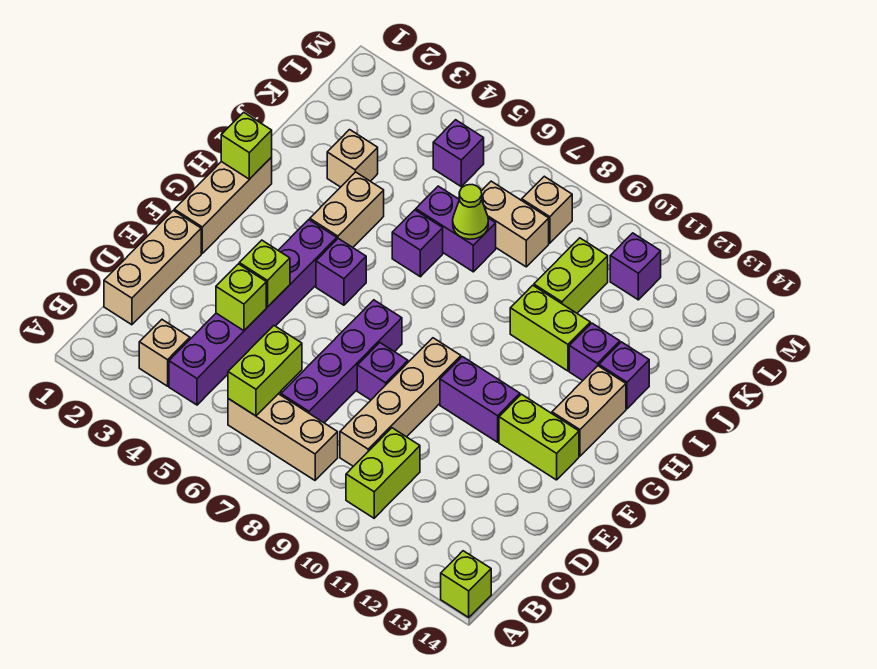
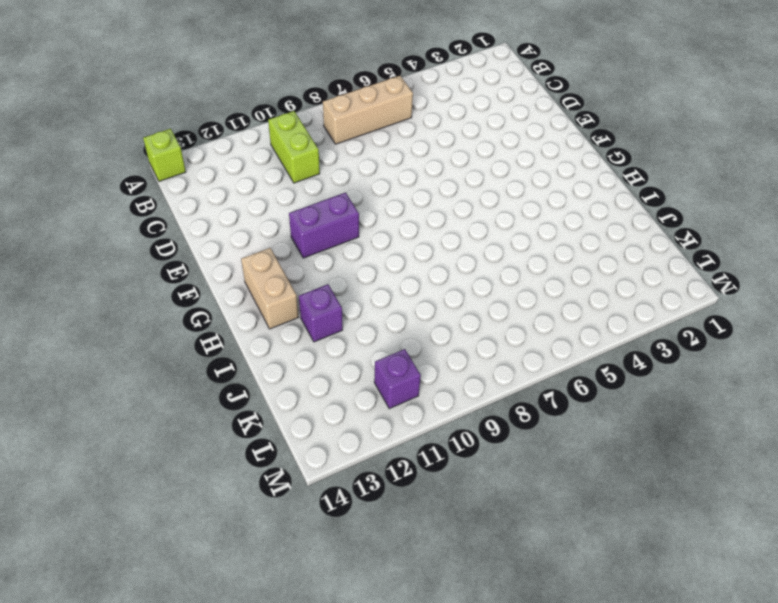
none -> tan brick B3 level 1
none -> purple brick B4:G4 level 1
none -> tan brick C1:E1 level 1
none -> purple brick C7:F7 level 1

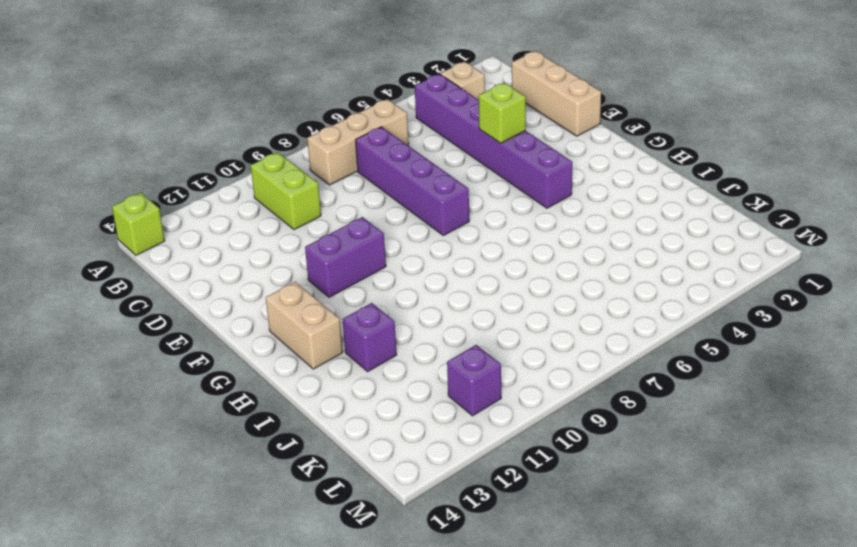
none -> tan brick C9:F9 level 1
none -> purple brick E8 level 1
none -> tan brick F1:H1 level 1
none -> lime brick F12:F13 level 1

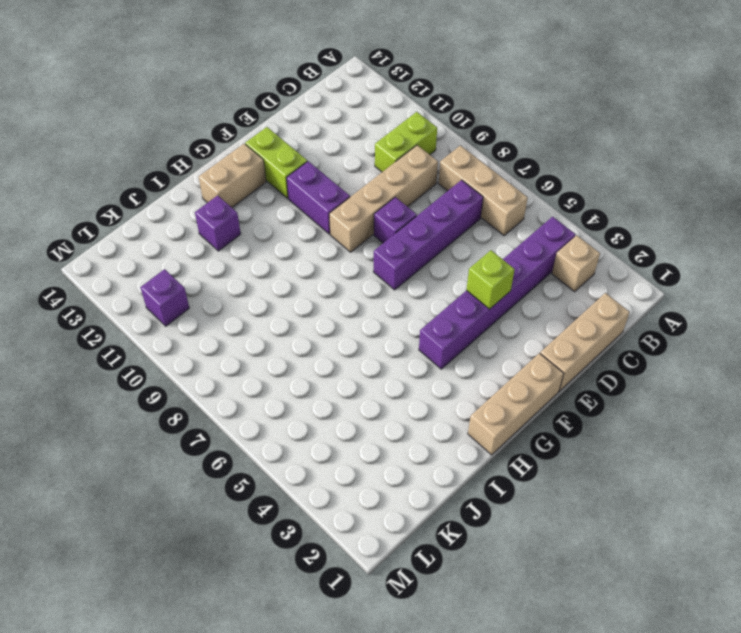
none -> lime brick A14 level 1
none -> purple brick G5 level 1
none -> tan brick H4:I4 level 1
none -> purple brick I6 level 1

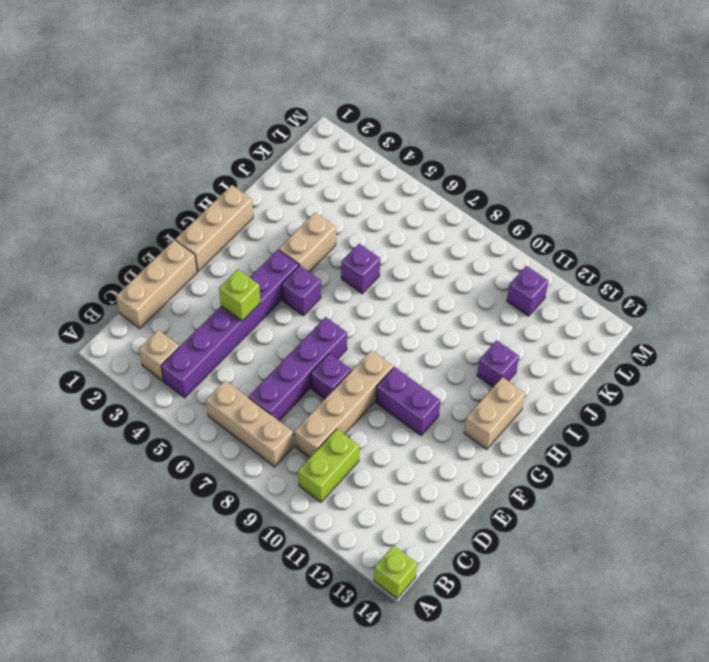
none -> lime brick F12:F13 level 1
none -> lime brick I10:I11 level 1
none -> purple brick I13 level 1
none -> tan brick J3 level 1

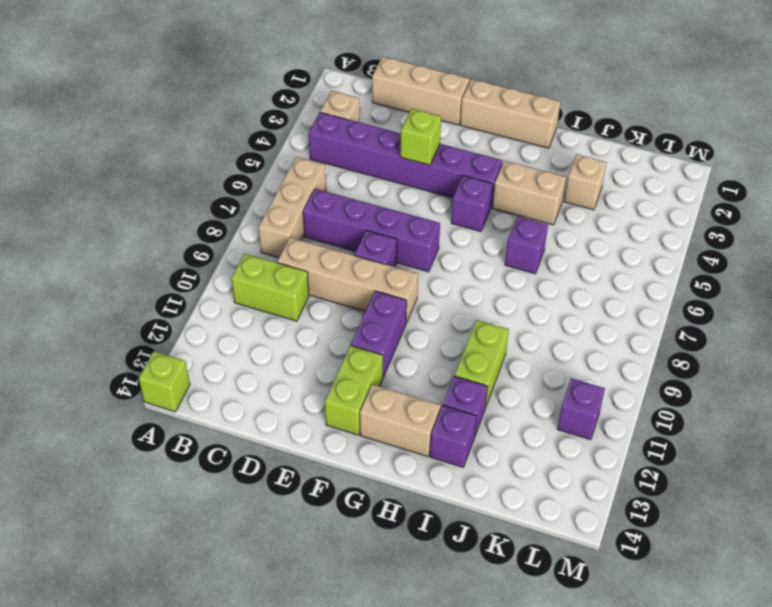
none -> purple brick J6:J7 level 1
none -> lime brick J10:K10 level 1
none -> tan brick K7:K8 level 1
none -> purple brick L5 level 1

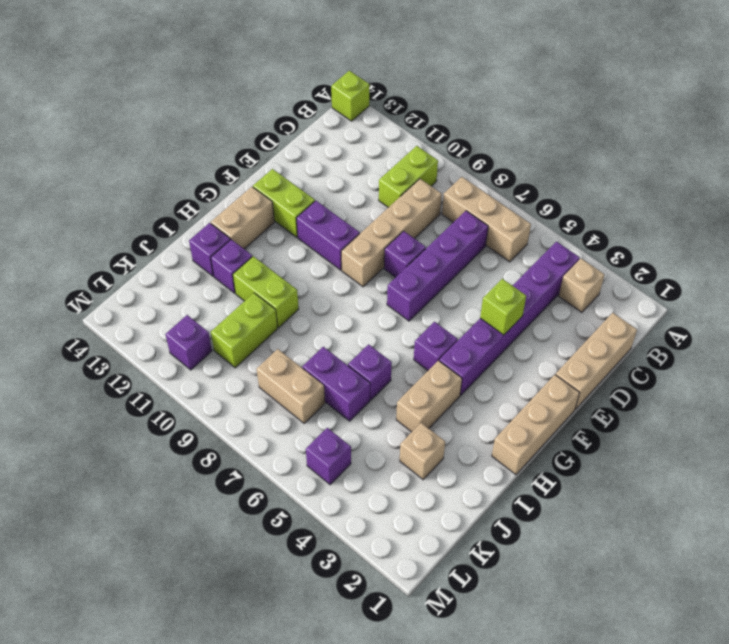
none -> tan brick L8 level 1
none -> lime brick B6:C6 level 2
none -> lime brick D4 level 2
none -> lime brick H1 level 2

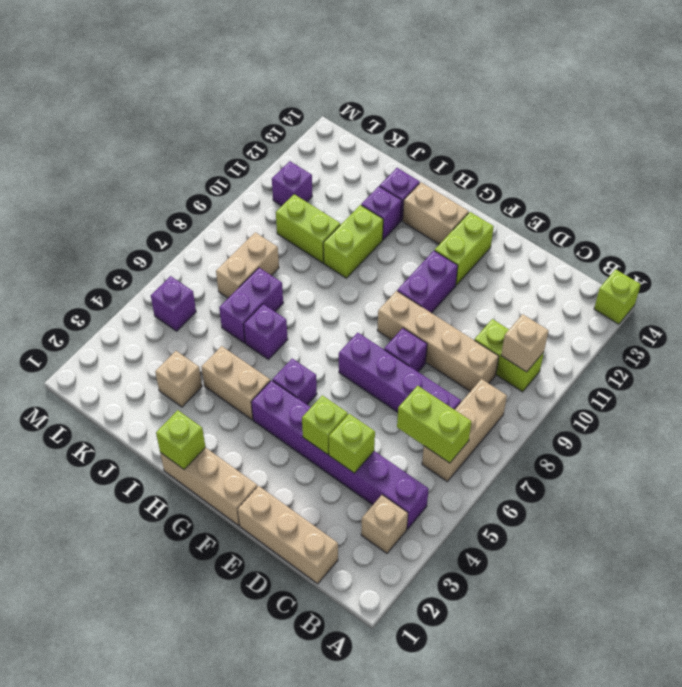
tan brick B10 level 2 -> tan brick L8 level 1
none -> lime cone J7 level 2

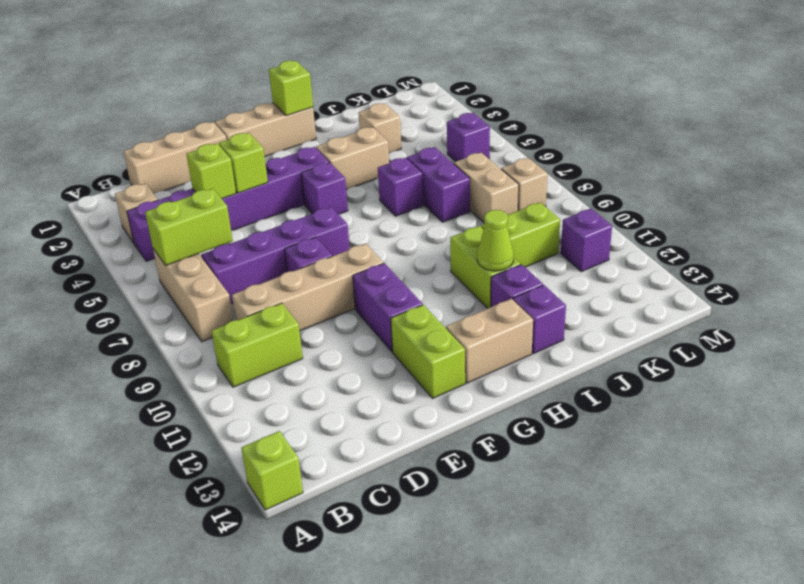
lime cone I11 level 2 -> lime cone J7 level 2

